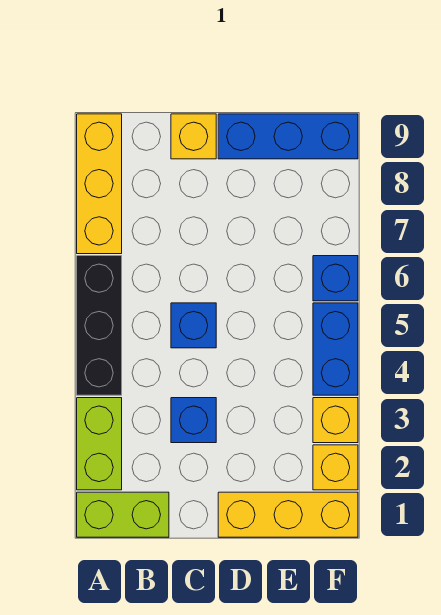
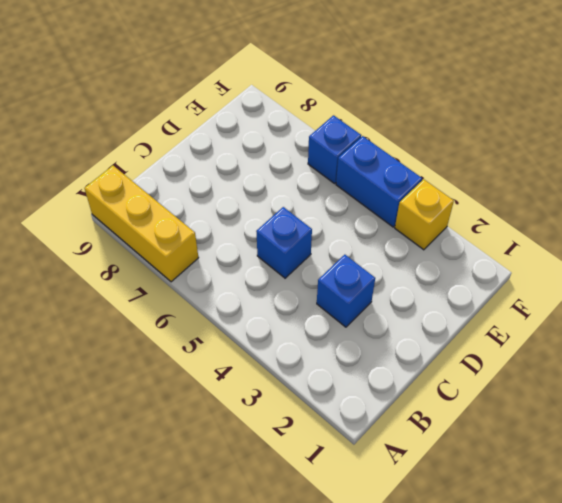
none -> lime brick A1:B1 level 1
none -> lime brick A2:A3 level 1
none -> black brick A4:A6 level 1

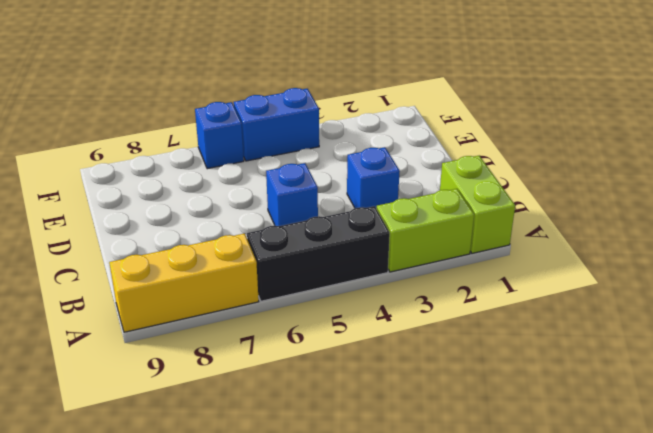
none -> yellow brick C9 level 1
none -> yellow brick D1:F1 level 1
none -> blue brick D9:F9 level 1

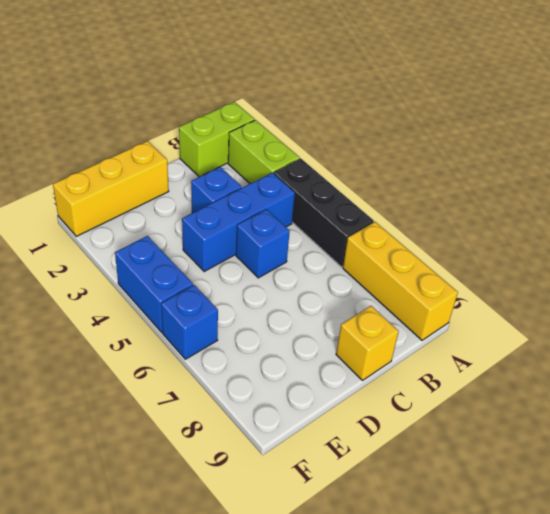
blue brick B4:D4 level 1 -> blue brick D9:F9 level 1
none -> yellow brick F2 level 1
none -> yellow brick F3 level 1

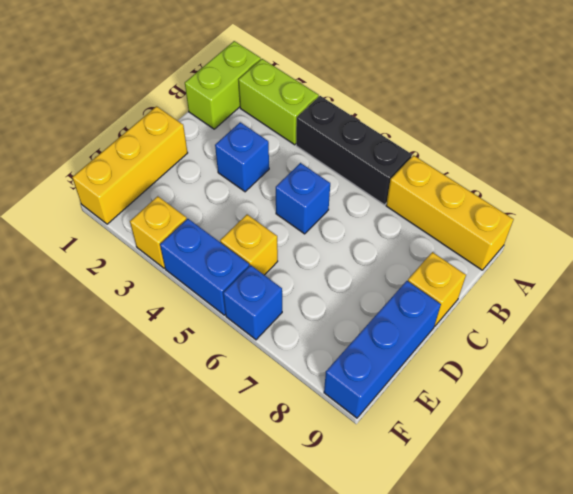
yellow brick E5 level 1 -> yellow brick F2 level 1

